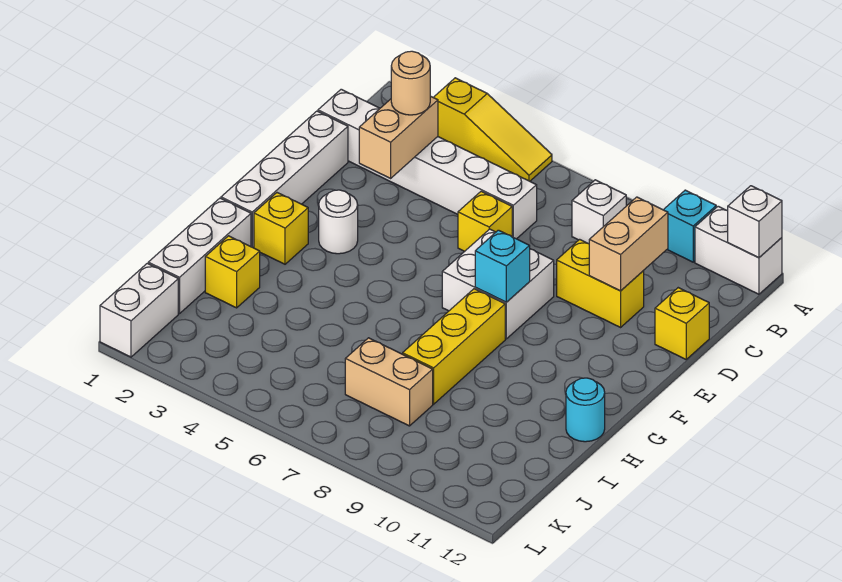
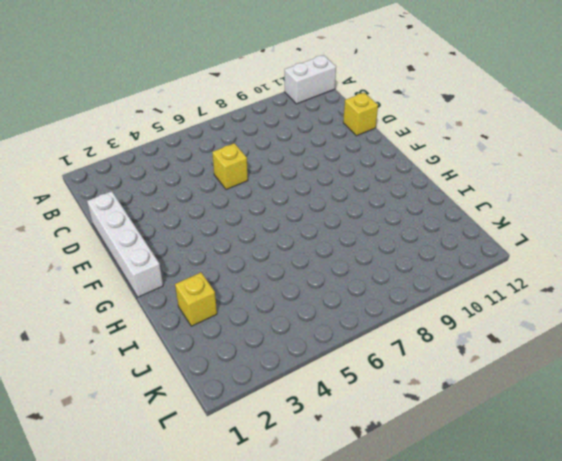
none -> yellow slope A3:A5 level 1 top 3
none -> cyan brick A10 level 1
none -> white brick B8 level 1

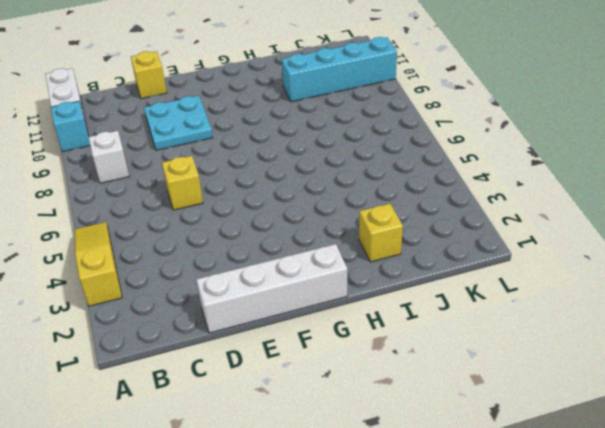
cyan plate D9:E10 level 1 -> yellow brick D9:D10 level 1
cyan brick I10:L10 level 1 -> none
none -> white brick C1:C6 level 1
none -> white brick E7:F8 level 1
none -> white round brick F3 level 1

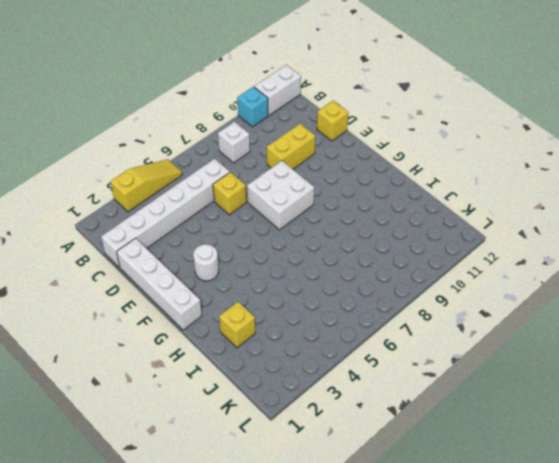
none -> yellow brick G2 level 1
none -> yellow brick G8:I8 level 1
none -> white brick H1:J1 level 1

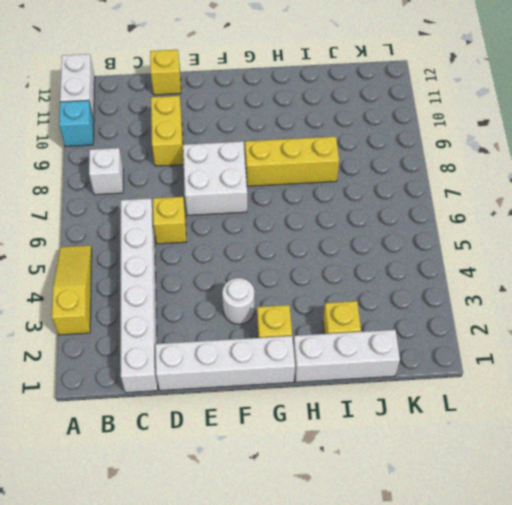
none -> cyan round brick H12 level 1
none -> tan brick J7:J8 level 1
none -> white brick K1:L1 level 1

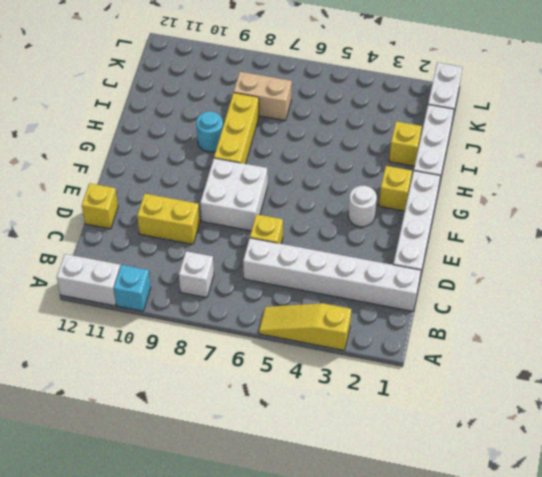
cyan round brick H9 level 1 -> cyan round brick H12 level 1
none -> white brick A12 level 2
none -> tan brick C3:D3 level 2
none -> tan brick C10:D10 level 2

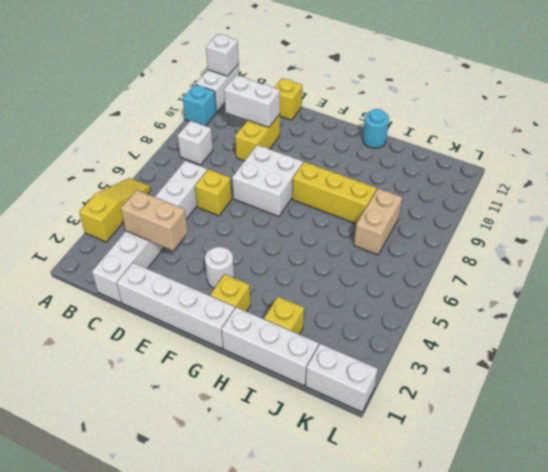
white brick C10:D10 level 2 -> tan brick C10:D10 level 2
none -> cyan brick F8 level 2
none -> tan round brick C3 level 3

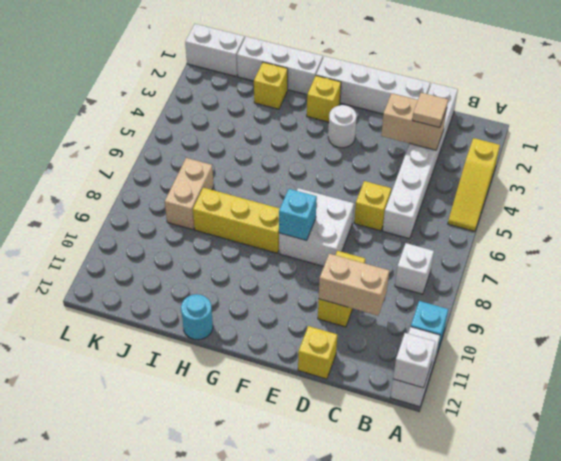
tan tile C3 level 3 -> tan round brick C3 level 3

